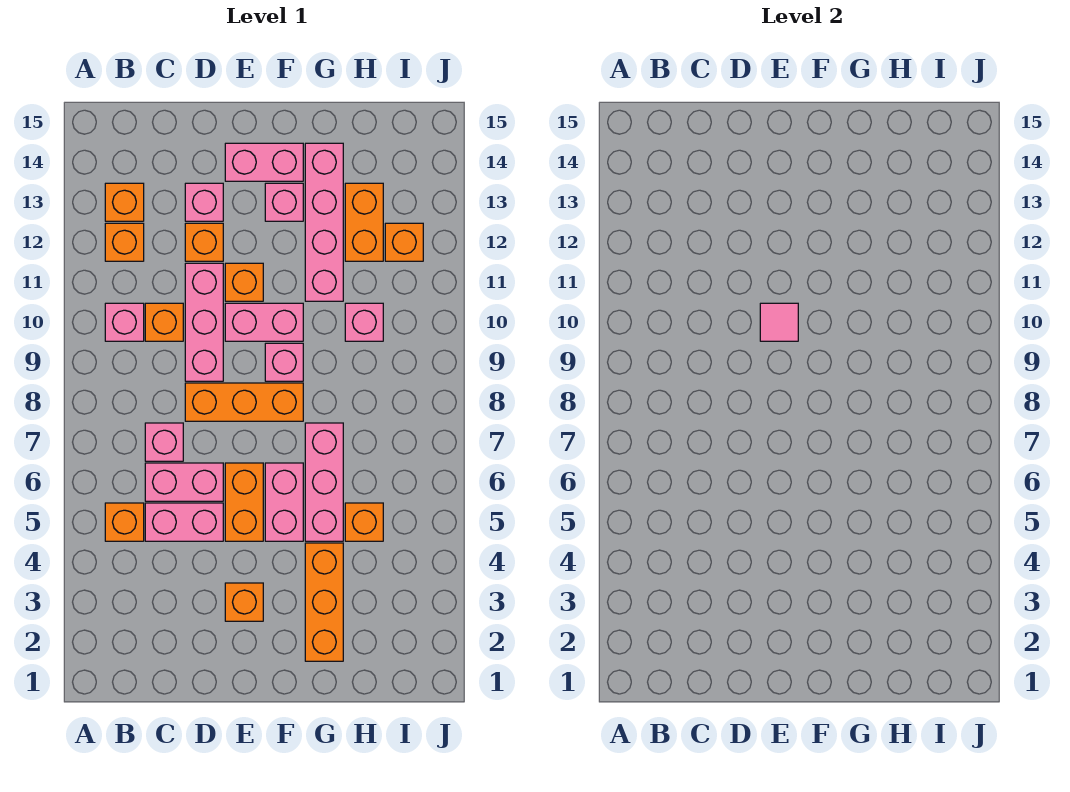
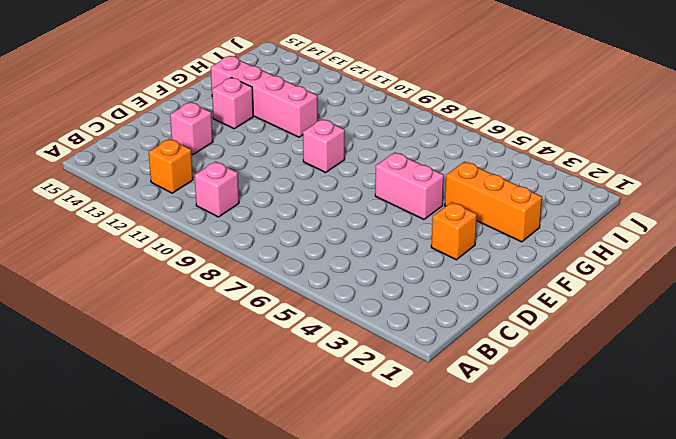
none -> orange brick B5 level 1
none -> orange brick B13 level 1
none -> pink brick C5:D5 level 1

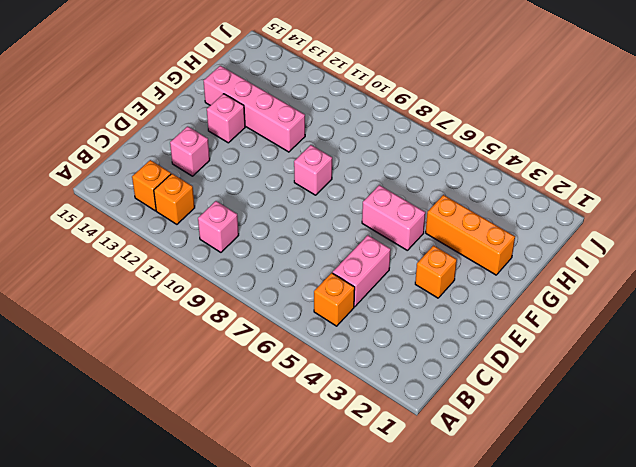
none -> pink brick C6:D6 level 1
none -> pink brick C7 level 1
none -> orange brick C10 level 1

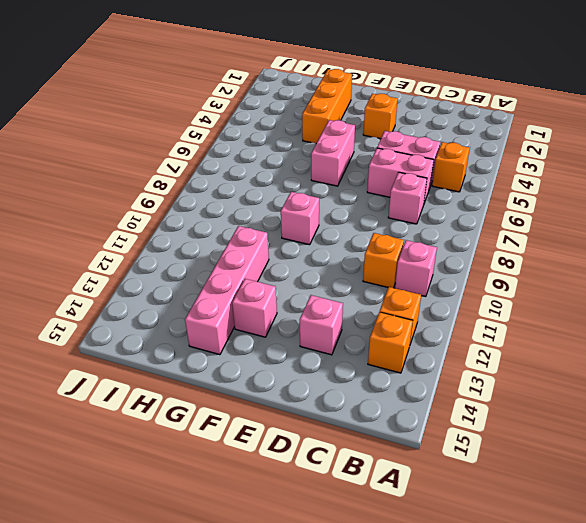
none -> orange brick D8:F8 level 1
none -> pink brick D9:D11 level 1
none -> orange brick D12 level 1

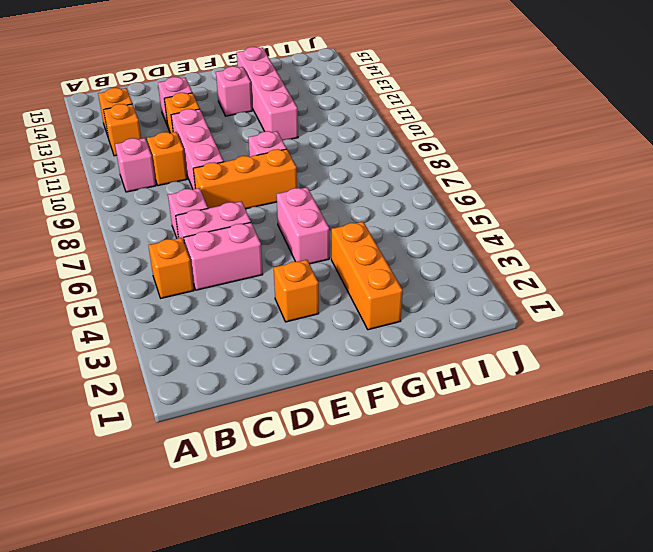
none -> orange brick E5:E6 level 1
none -> pink brick E10:F10 level 1
none -> orange brick E11 level 1

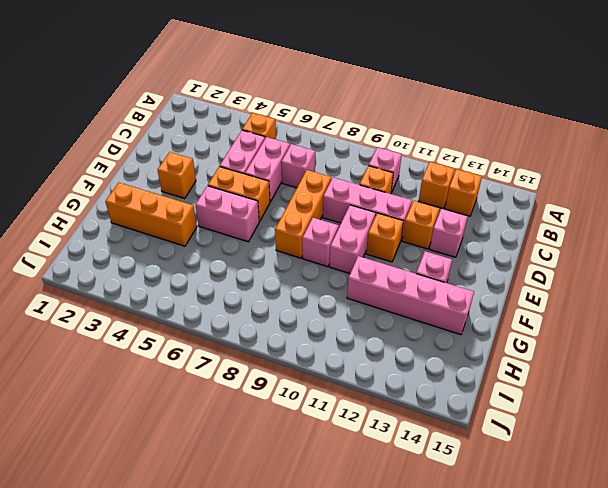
none -> pink brick E14:F14 level 1
none -> pink brick G5:G7 level 1
none -> orange brick H5 level 1

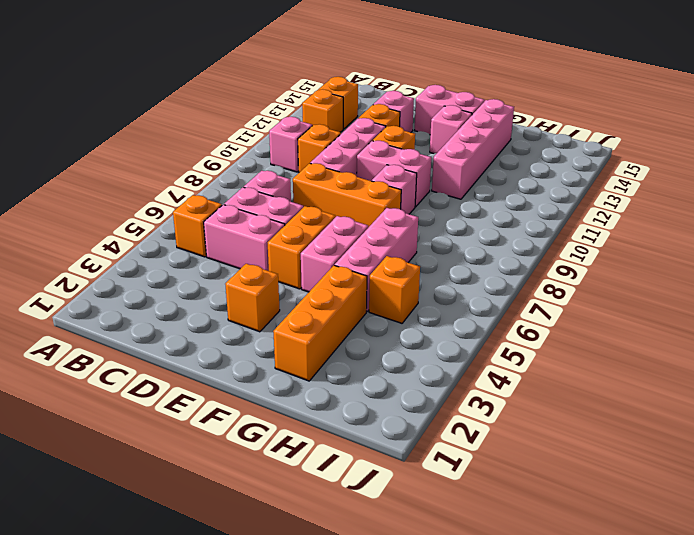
none -> pink brick H10 level 1
none -> orange brick H12:H13 level 1
none -> orange brick I12 level 1

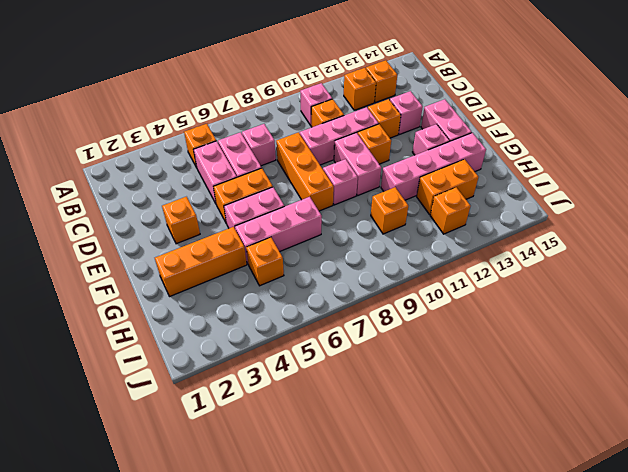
orange brick H10 level 1 -> pink brick H10 level 1
none -> pink tile E10 level 2

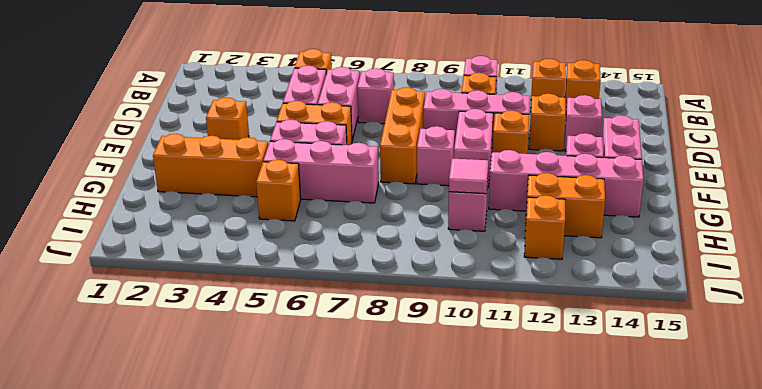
pink tile H10 level 2 -> pink tile E10 level 2

